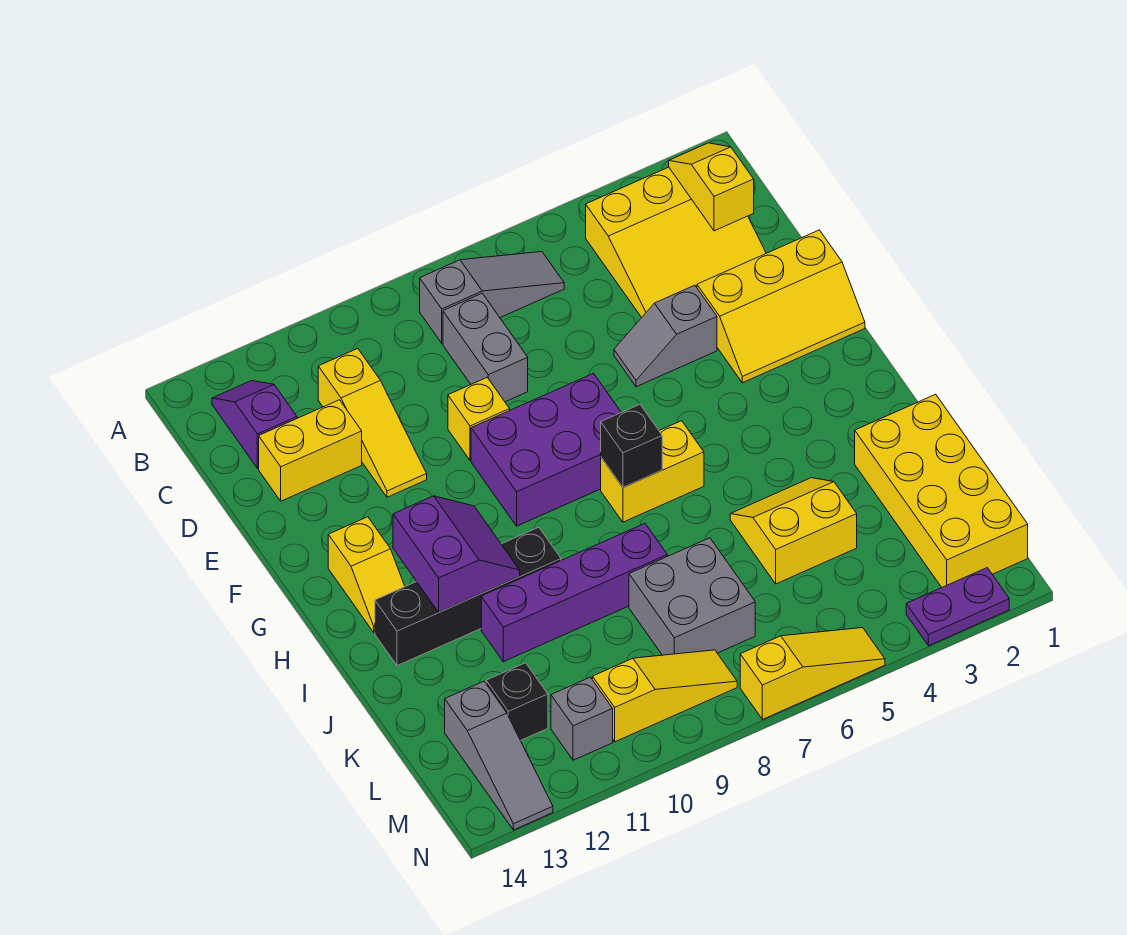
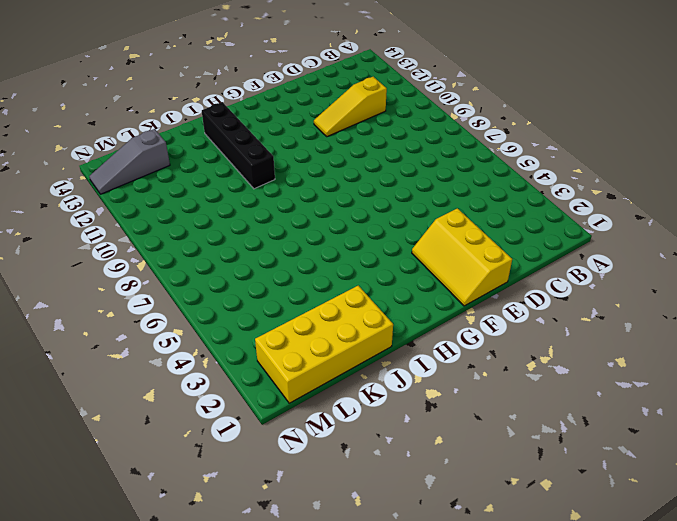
none -> yellow slope B2:D4 level 1 top B
none -> grey slope B6:B8 level 1 top 8
none -> purple slope B13:C13 level 1 top C

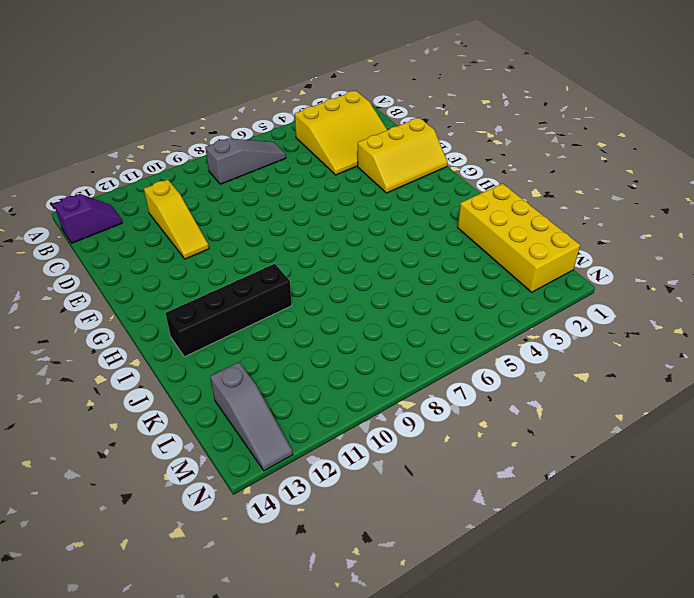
purple slope B13:B14 level 1 top 14 -> purple slope B13:C13 level 1 top C
none -> grey brick C8:D8 level 1
none -> yellow brick D12:D13 level 1
none -> grey slope E4:E5 level 1 top 4

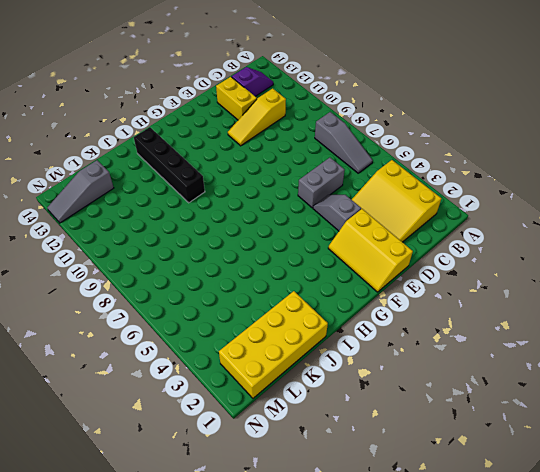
grey brick D6:E6 level 1 -> grey brick C8:D8 level 1
none -> yellow brick E9 level 1
none -> purple brick F7:G9 level 1
none -> yellow slope G13:H13 level 1 top G

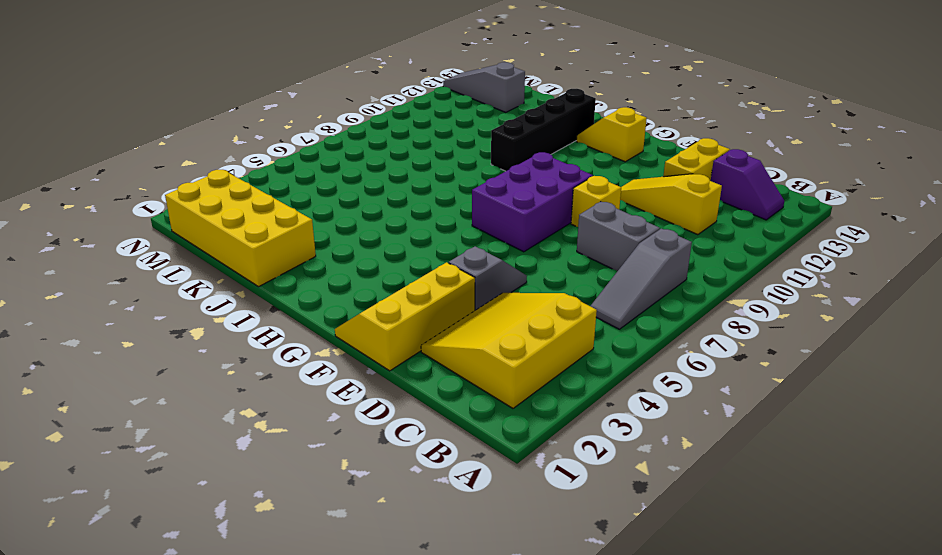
none -> yellow brick H6:H7 level 1
none -> yellow slope J4:K5 level 1 top K
none -> purple brick J8:J11 level 1

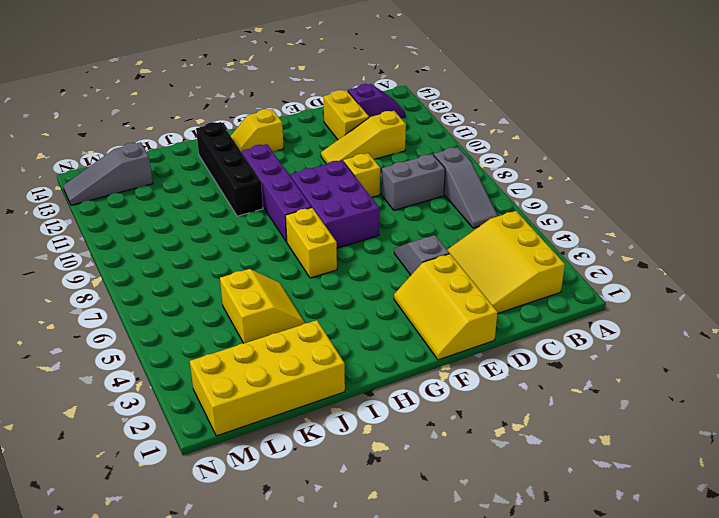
purple brick H8:H11 level 1 -> purple brick J8:J11 level 1
none -> grey brick K7:L8 level 1
none -> black brick L12 level 1
none -> yellow slope M8:M10 level 1 top 10

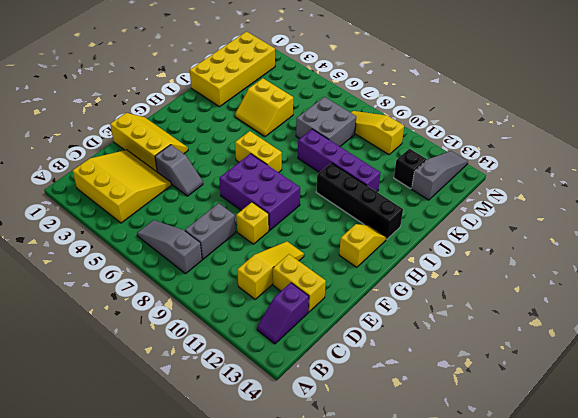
none -> grey brick M11 level 1
none -> purple plate N2:N3 level 1
none -> yellow slope N5:N7 level 1 top 7

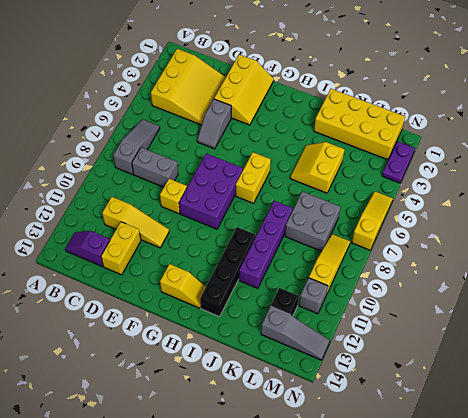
none -> yellow slope B2:C2 level 2 top C
none -> black brick H7 level 2
none -> purple slope H11:I12 level 2 top 12

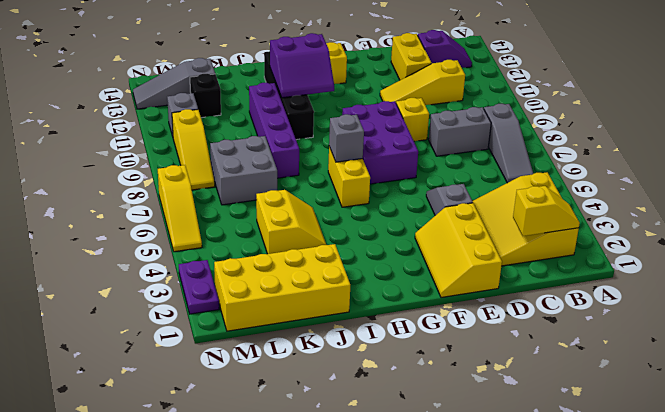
grey brick H7 level 2 -> black brick H7 level 2

